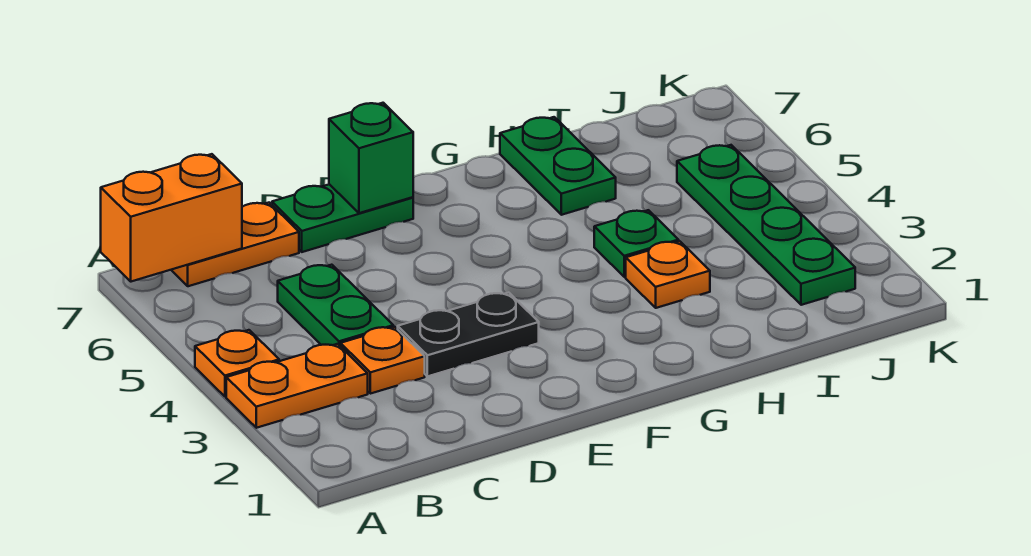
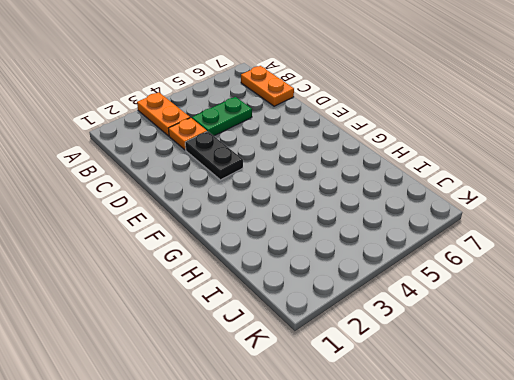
none -> orange plate A4 level 1
none -> green plate D7:E7 level 1
none -> orange plate H3 level 1

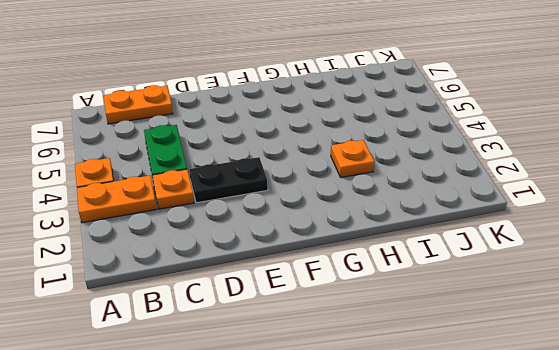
none -> green plate D7:E7 level 1
none -> green plate H4 level 1
none -> green plate H6:H7 level 1

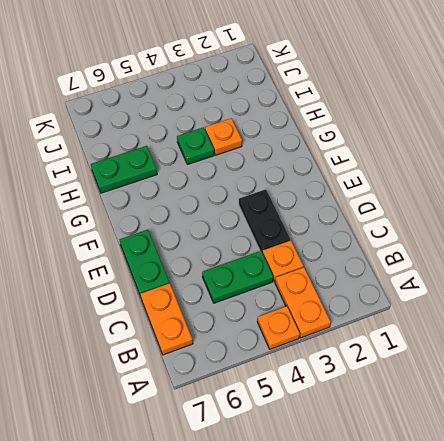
none -> green plate J2:J5 level 1
none -> orange brick A7:B7 level 2
none -> green brick E7 level 2

